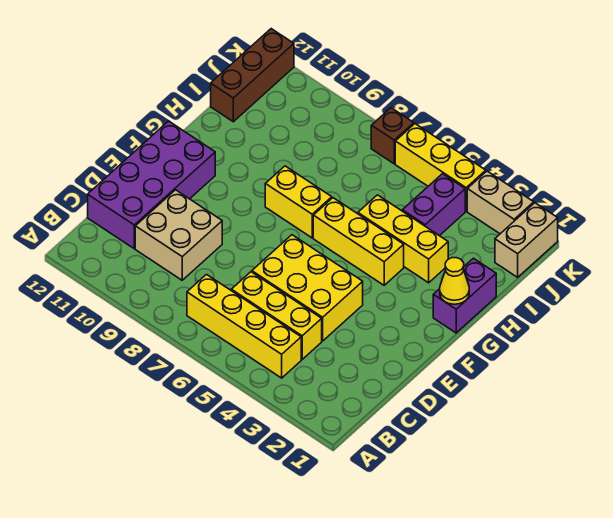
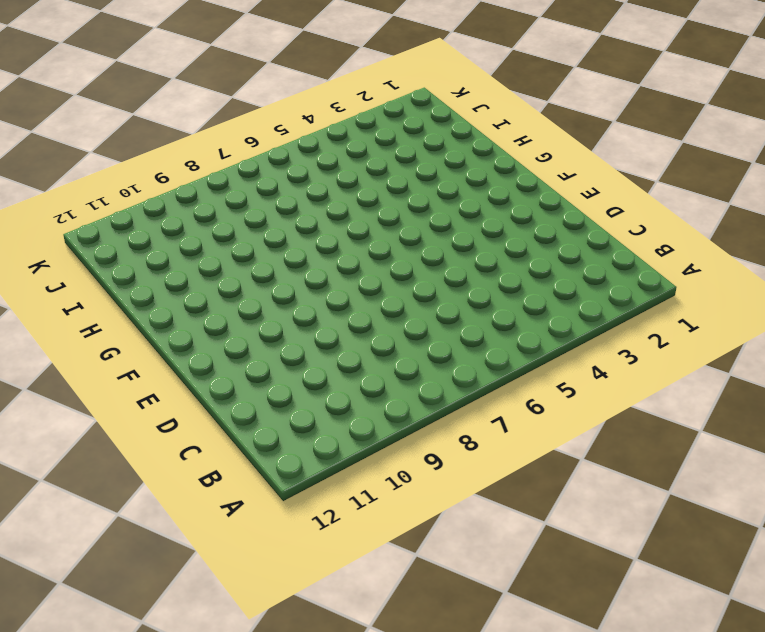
none -> yellow brick B4:B7 level 1
none -> yellow brick C4:C6 level 1
none -> tan brick C9:D10 level 1

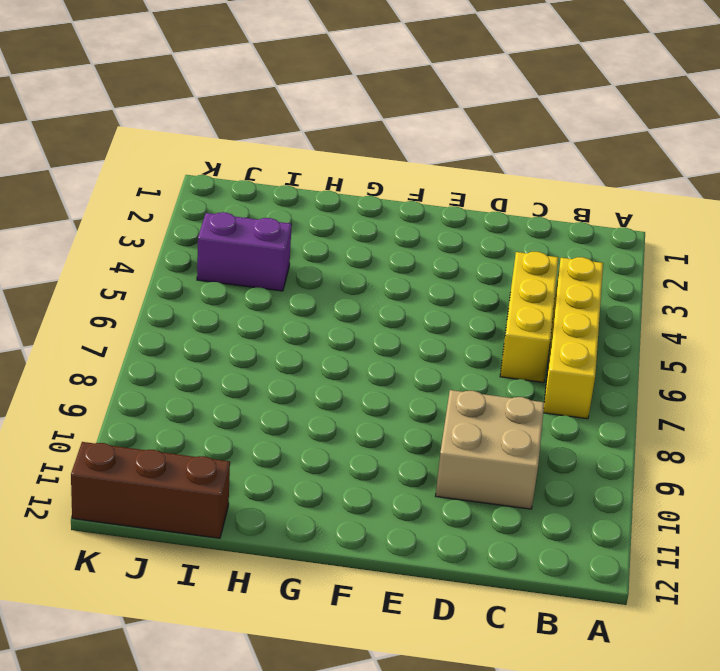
none -> purple brick C11:F12 level 1
none -> yellow brick D4:E6 level 1
none -> purple brick G1:H1 level 1

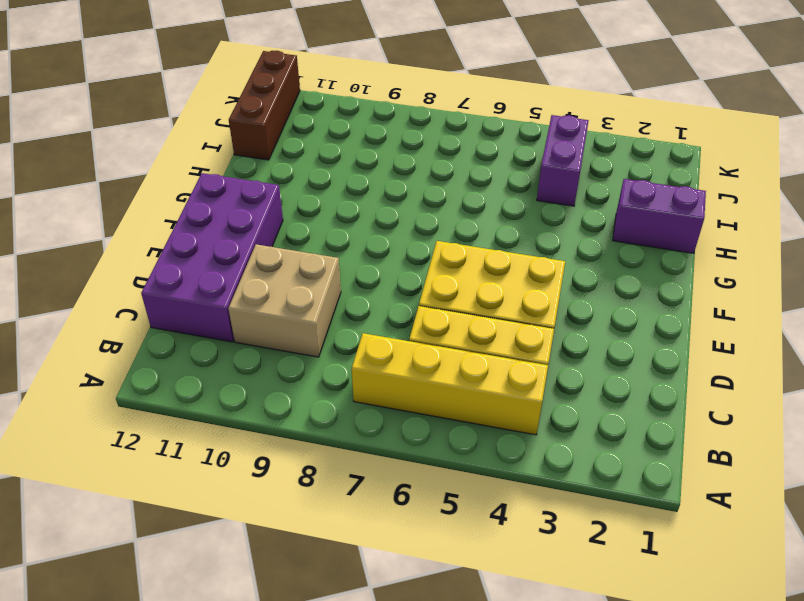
purple brick H1:H2 level 1 -> purple brick G1:H1 level 1
none -> yellow brick G4:G6 level 1
none -> yellow brick G7:G8 level 1
none -> yellow brick H3:H5 level 1

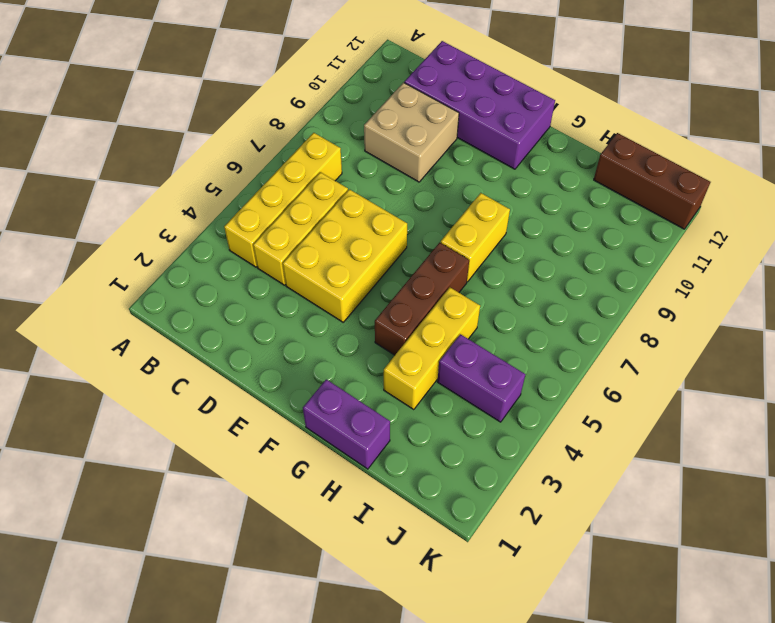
brown brick G4:G6 level 1 -> yellow brick G4:G6 level 1
none -> tan brick J1:K1 level 1
none -> tan brick K2:K3 level 1
none -> yellow brick K4:K6 level 1

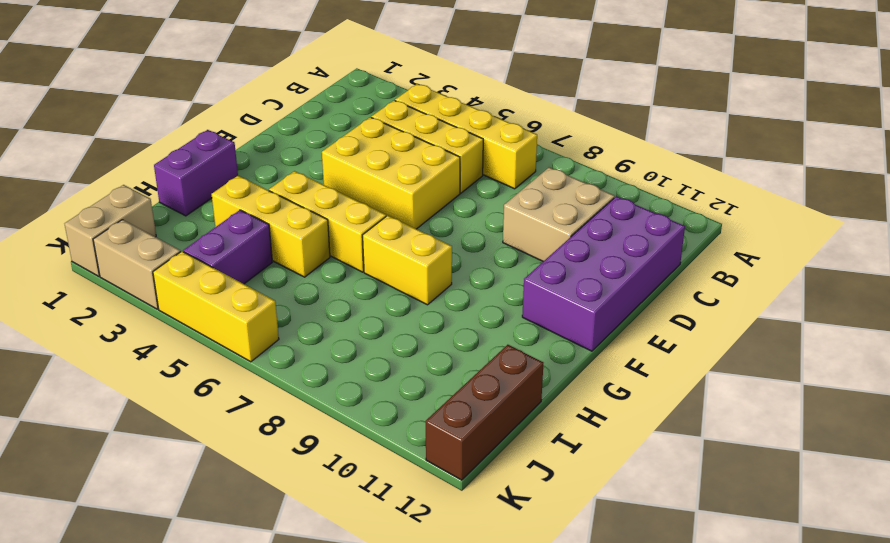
none -> brown brick K7 level 1
none -> yellow cone G1 level 2

